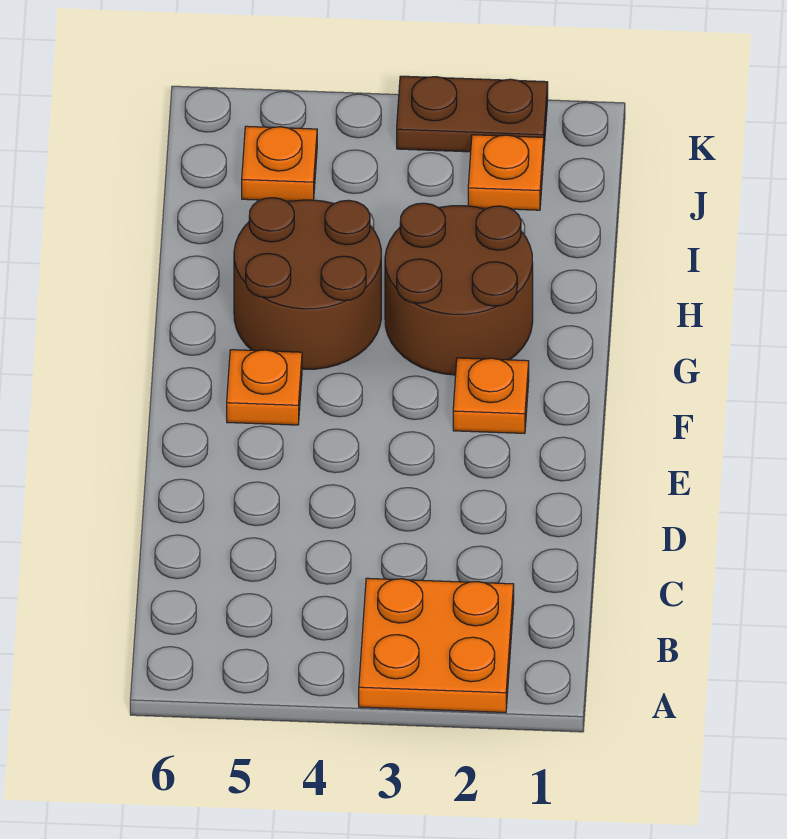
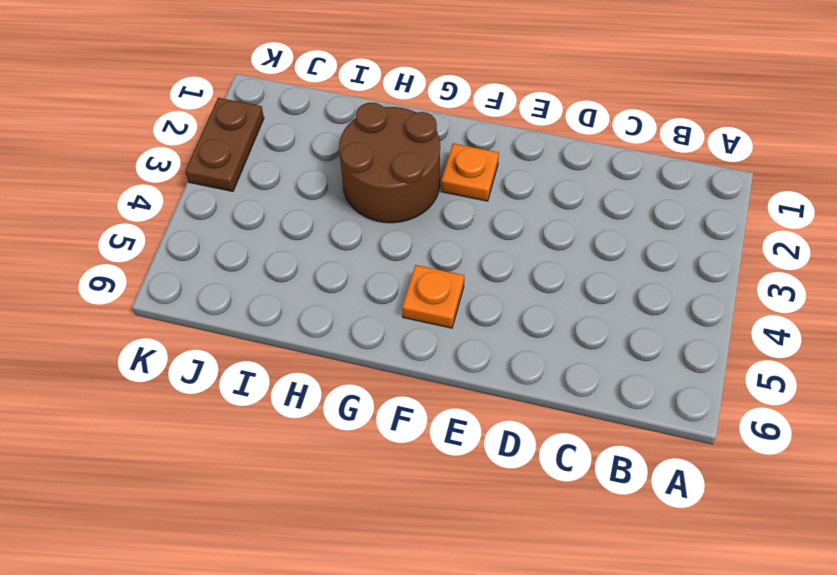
none -> orange plate A2:B3 level 1
none -> brown round brick G4:H5 level 1

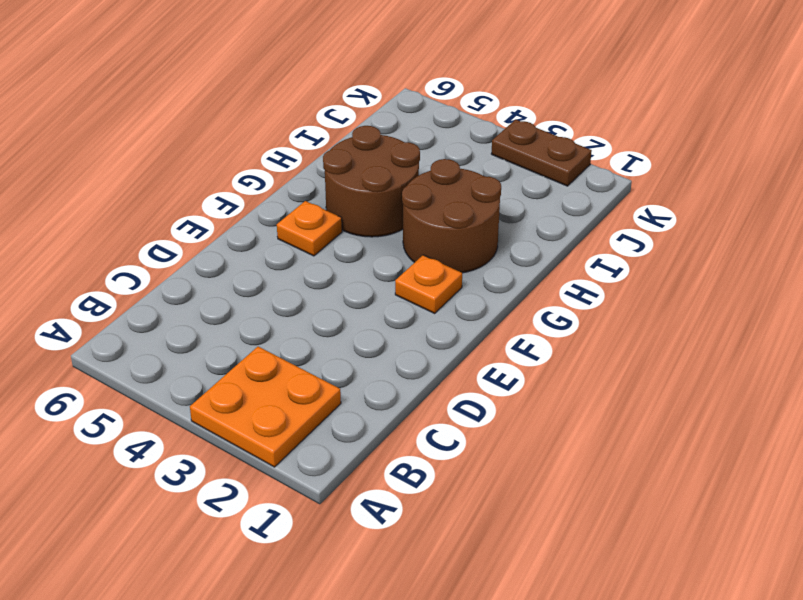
none -> orange plate J2 level 1
none -> orange plate J5 level 1

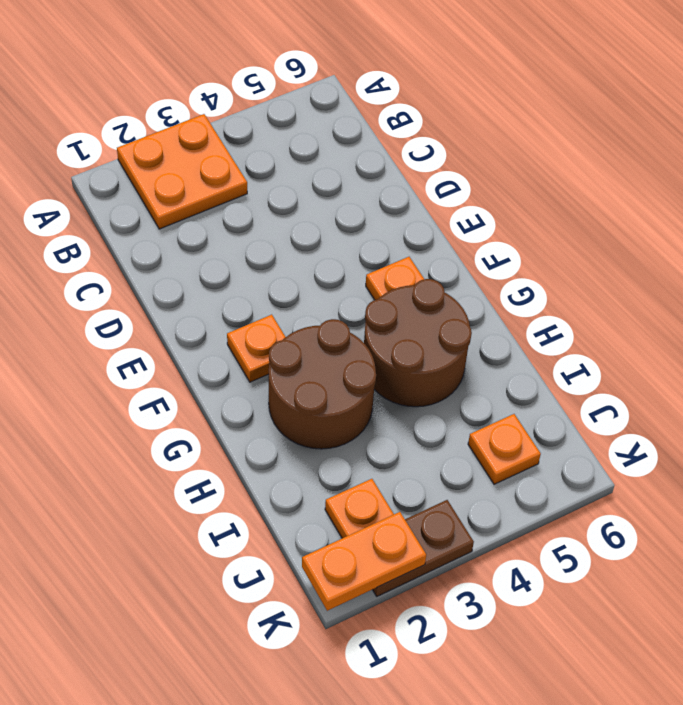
orange plate K1:K2 level 2 -> none

